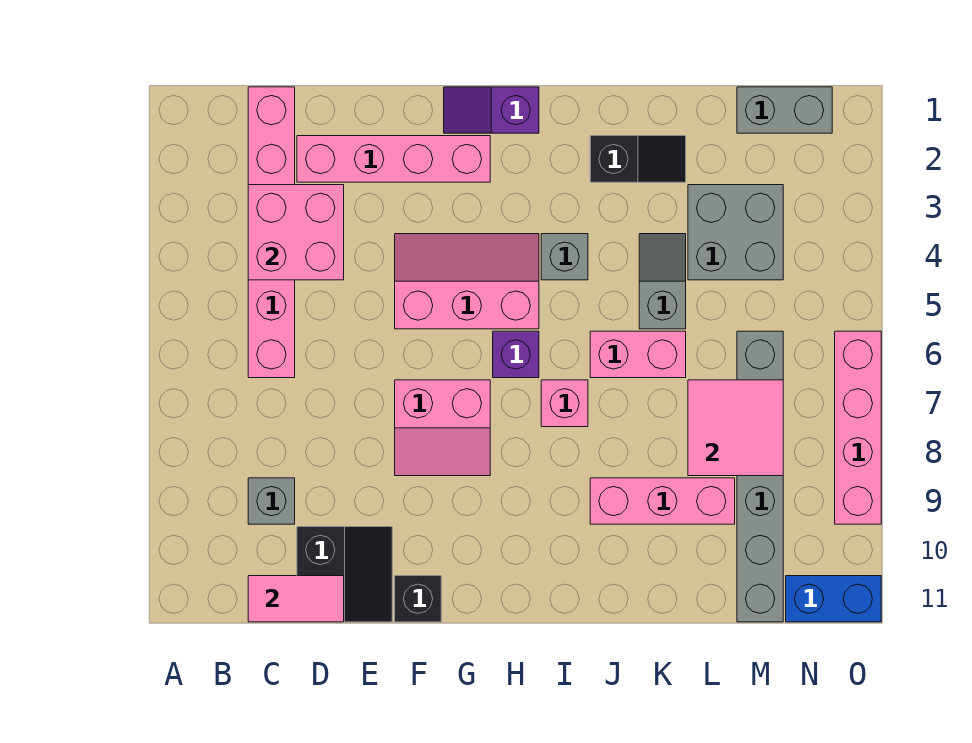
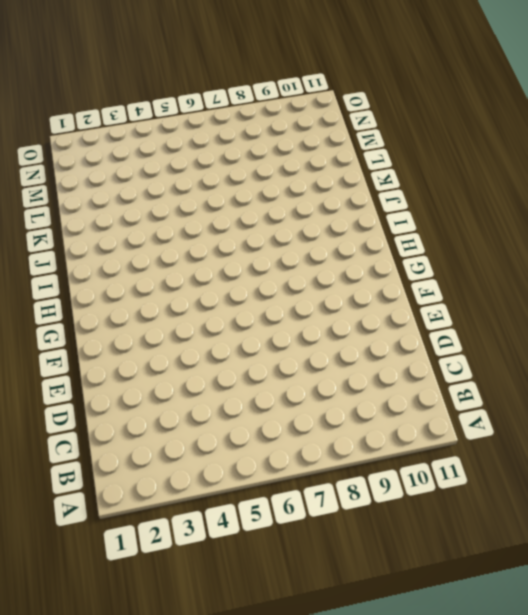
none -> pink brick C1:C6 level 1
none -> grey brick C9 level 1
none -> pink brick D2:G2 level 1

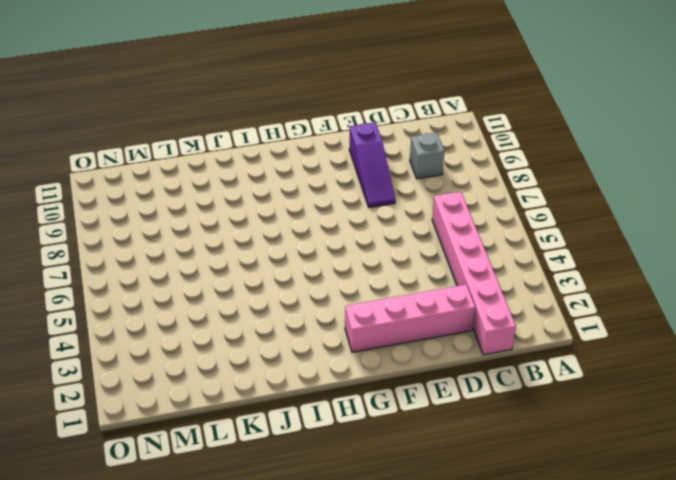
purple slope E8:E10 level 1 top 10 -> black slope D10:E11 level 1 top D
none -> pink slope F4:H5 level 1 top 5
none -> pink slope F7:G8 level 1 top 7
none -> black brick F11 level 1

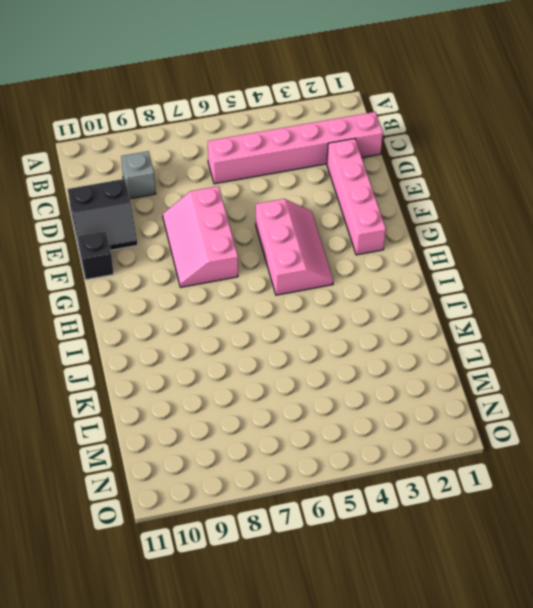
pink slope E7:G8 level 1 top 7 -> pink slope F7:G8 level 1 top 7
none -> purple slope G1:H1 level 1 top H
none -> purple brick H6 level 1
none -> grey brick I4 level 1

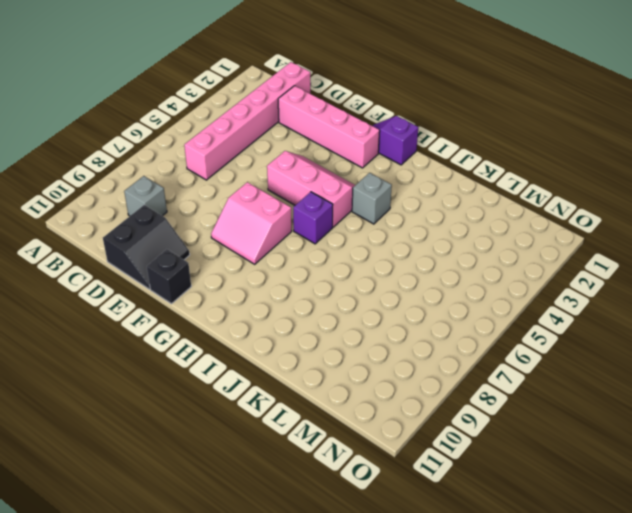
none -> pink brick I7 level 1
none -> black slope J2:K2 level 1 top J
none -> pink brick J6:K6 level 1

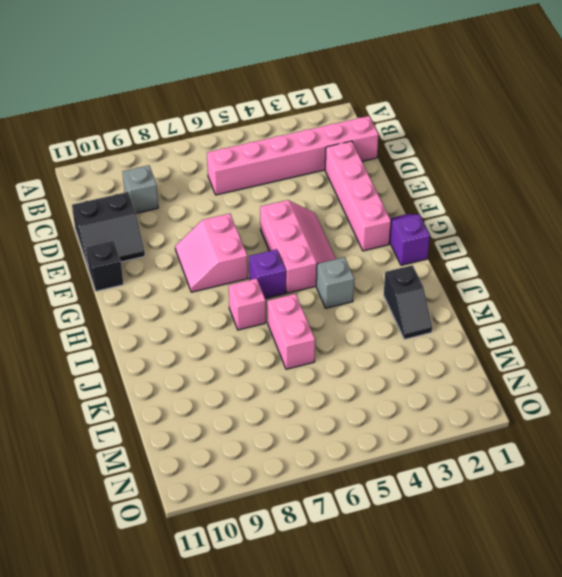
none -> pink brick J9:L9 level 1
none -> grey slope K4:K5 level 1 top 5
none -> grey brick L3:M4 level 1

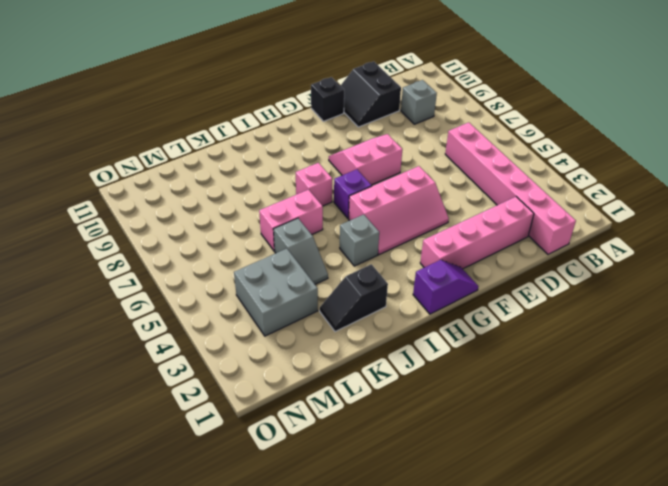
none -> pink brick J9:L9 level 1
none -> grey brick M1:N1 level 1
none -> grey brick M6:M11 level 1

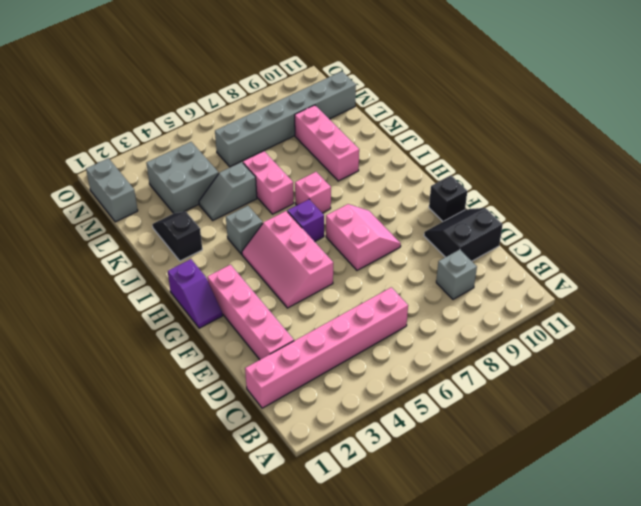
none -> blue brick N11:O11 level 1
none -> pink brick O6:O9 level 1
none -> pink brick C3:D4 level 2

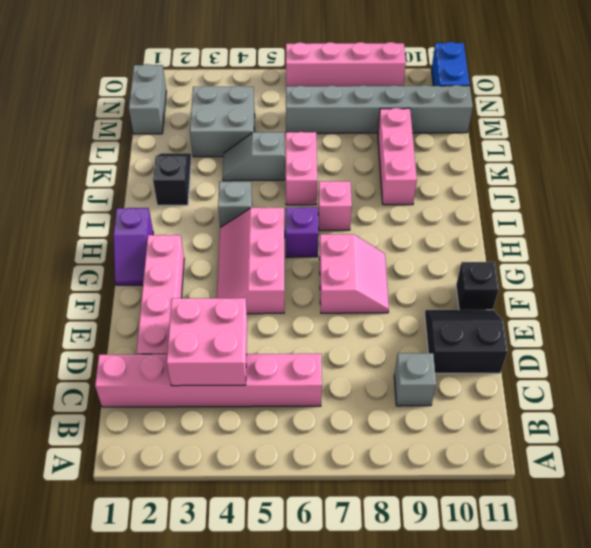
none -> pink tile C11:D11 level 2
none -> pink tile L7:M8 level 2

